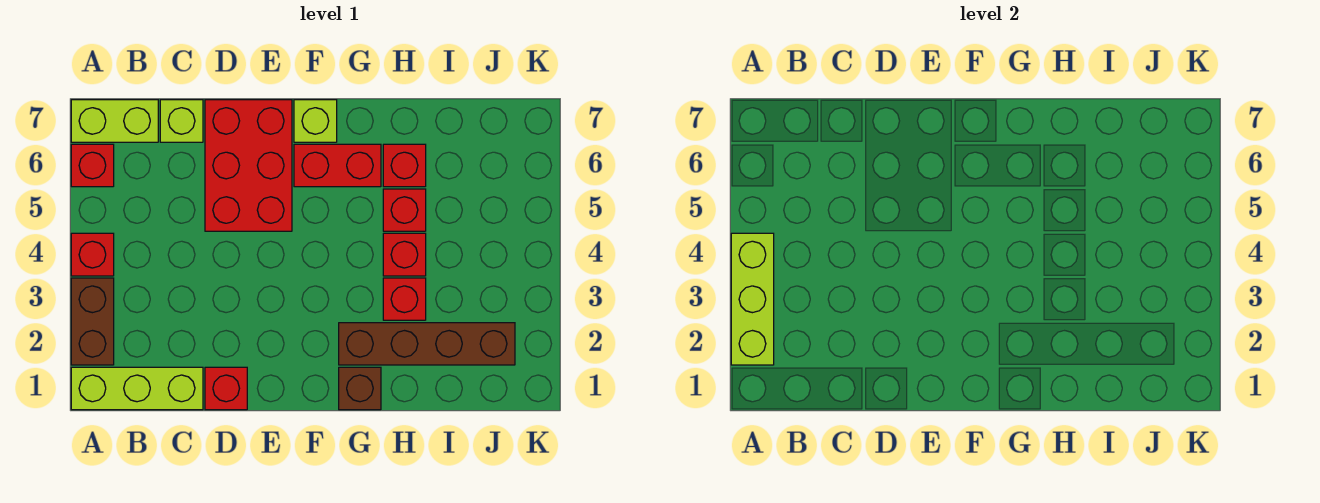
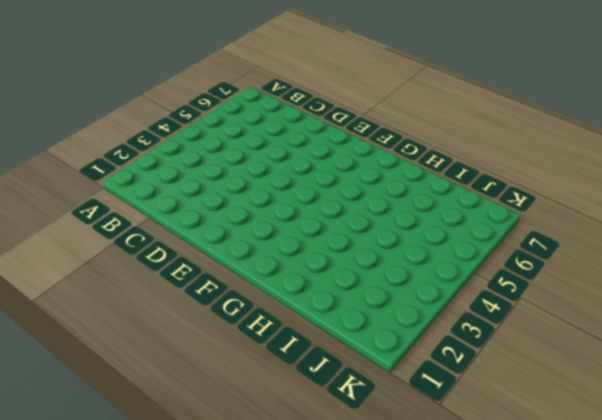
none -> lime brick A1:C1 level 1
none -> brown brick A2:A3 level 1
none -> red brick A4 level 1

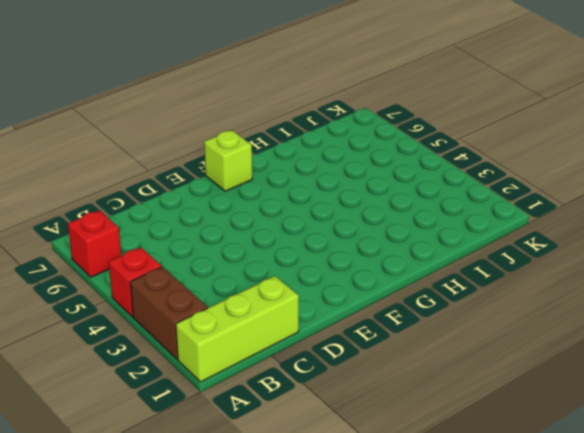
none -> lime brick A7:B7 level 1
none -> lime brick C7 level 1
none -> red brick D1 level 1

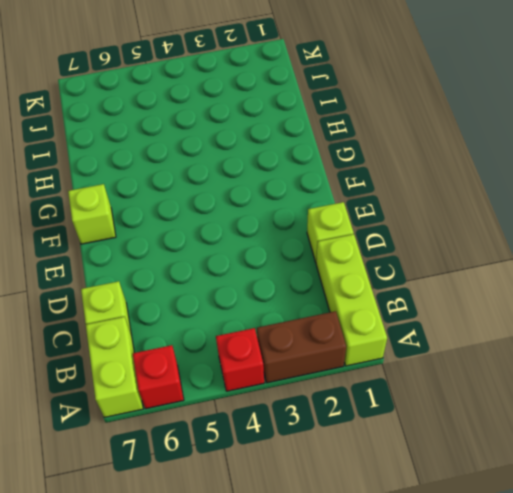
lime brick D1 level 1 -> red brick D1 level 1
none -> red brick D5:E7 level 1
none -> red brick F6:G6 level 1
none -> brown brick G1 level 1

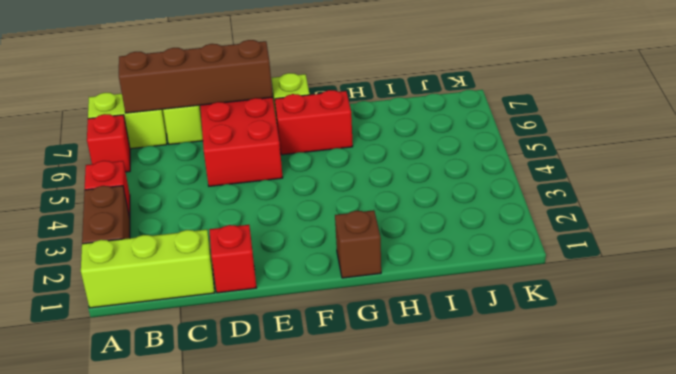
brown brick B7:E7 level 2 -> brown brick G2:J2 level 1
none -> red brick H3 level 1
none -> red brick H4 level 1
none -> red brick H5 level 1

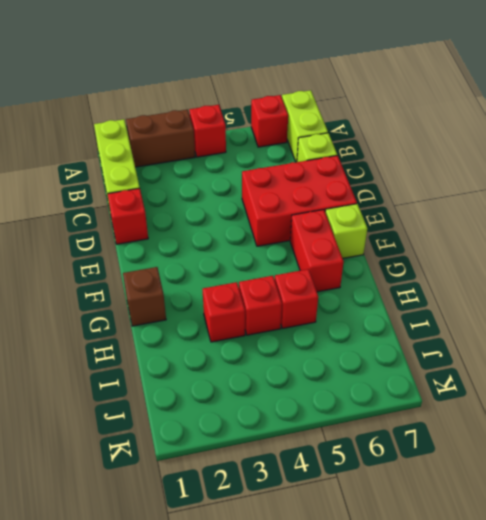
none -> brown brick G2:J2 level 1
none -> red brick H6 level 1
none -> lime brick A2:A4 level 2

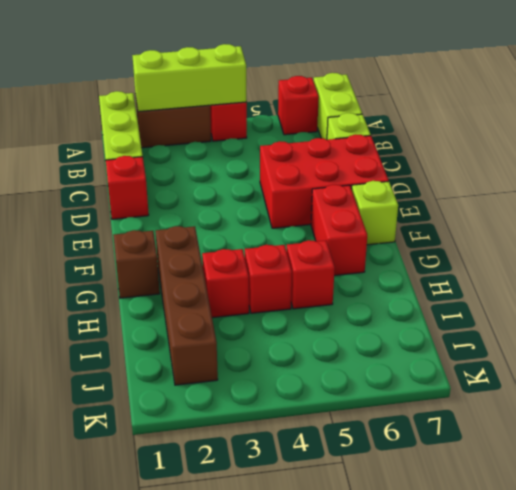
none -> red brick H6 level 1

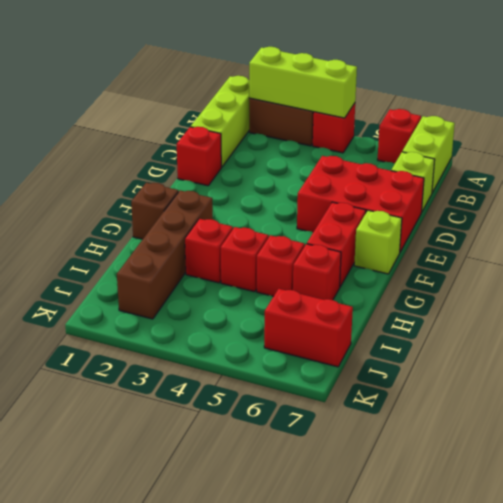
red brick J6:J7 level 1 -> none

